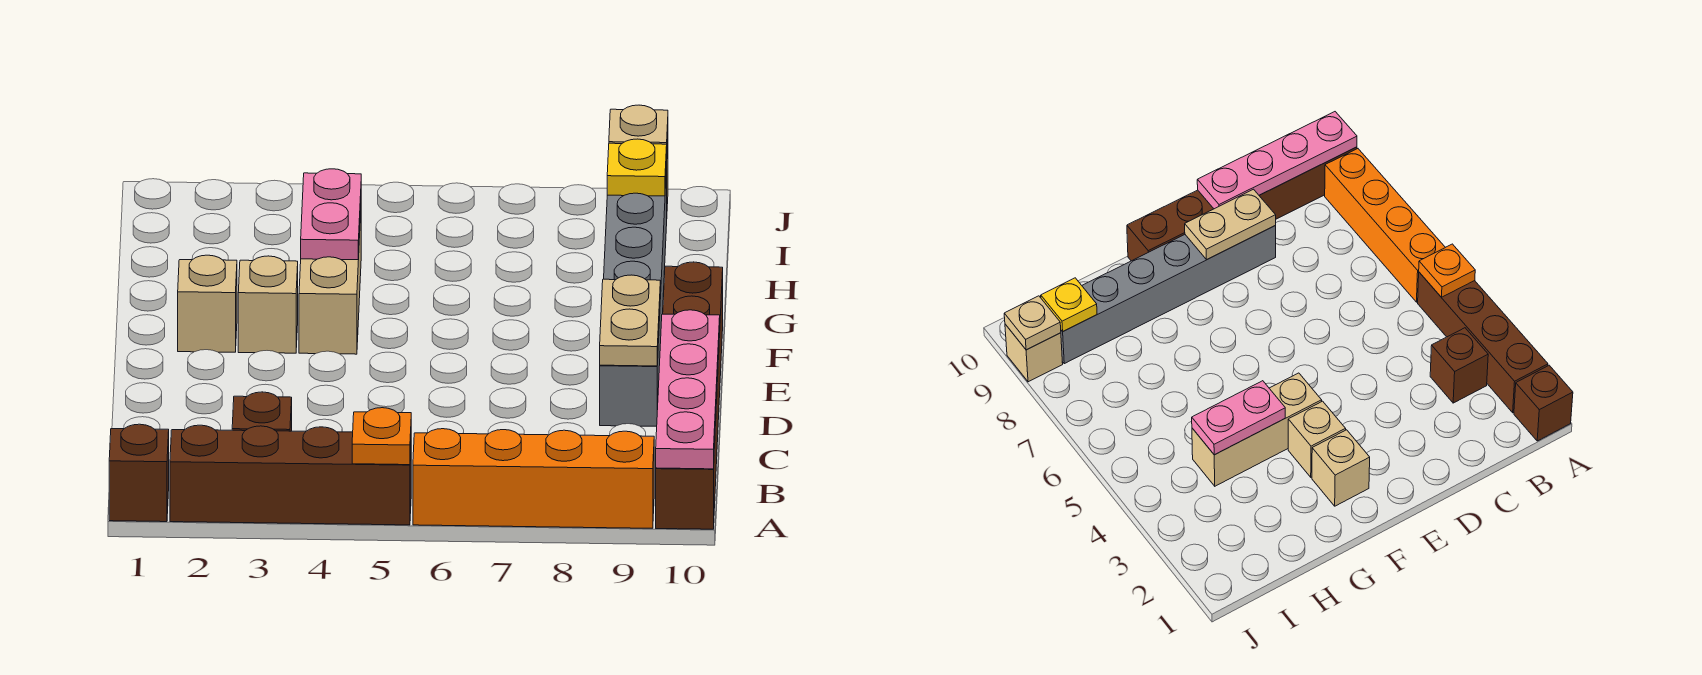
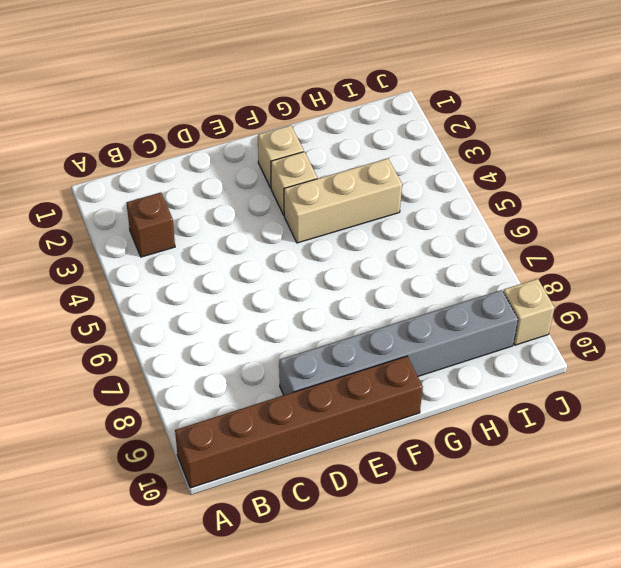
none -> brown brick A1 level 1
none -> brown brick A2:A5 level 1
none -> orange brick A6:A9 level 1

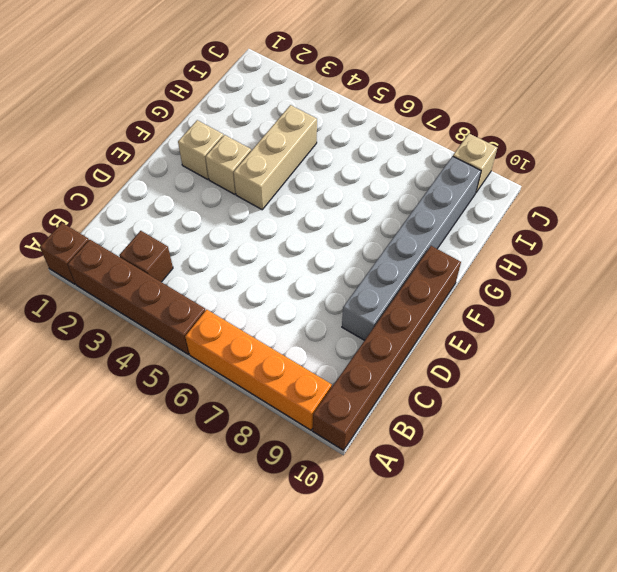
none -> orange plate A5 level 2
none -> pink plate A10:D10 level 2
none -> tan plate D9:E9 level 2

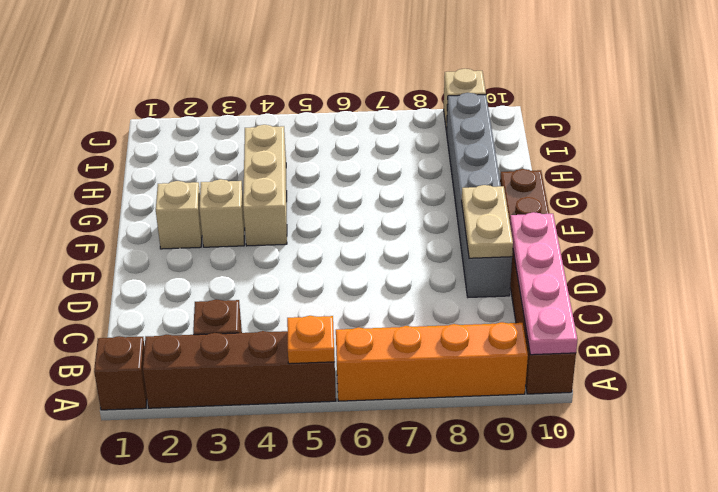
none -> pink plate G4:H4 level 2
none -> yellow plate I9 level 2
none -> tan plate J9 level 2

